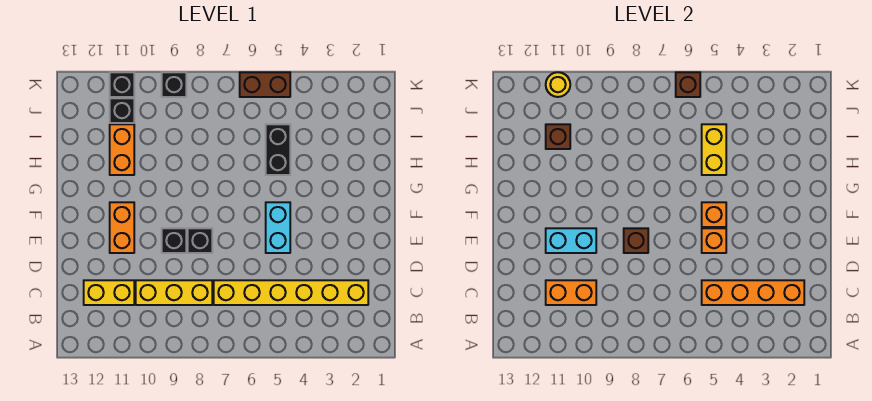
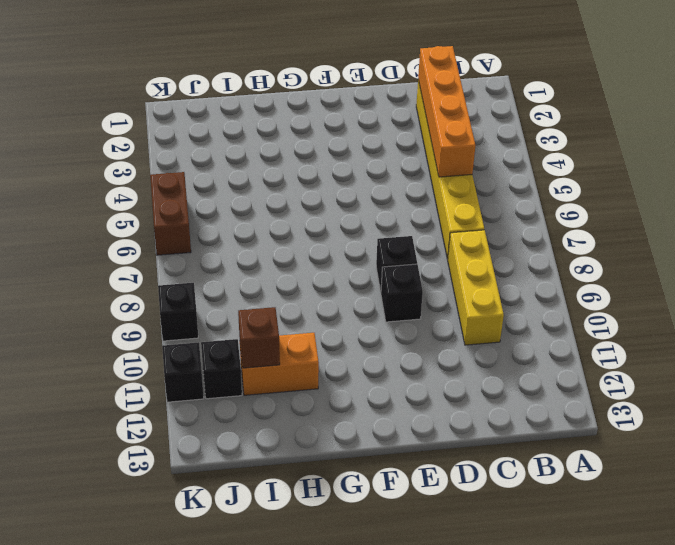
none -> yellow brick C11:C12 level 1
none -> cyan brick E5:F5 level 1
none -> orange brick E11:F11 level 1

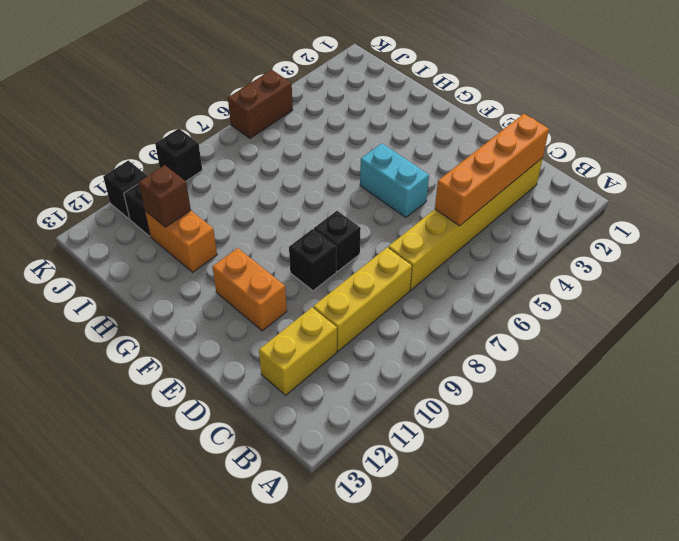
none -> black brick H5:I5 level 1
none -> orange brick C10:C11 level 2
none -> orange brick E5 level 2

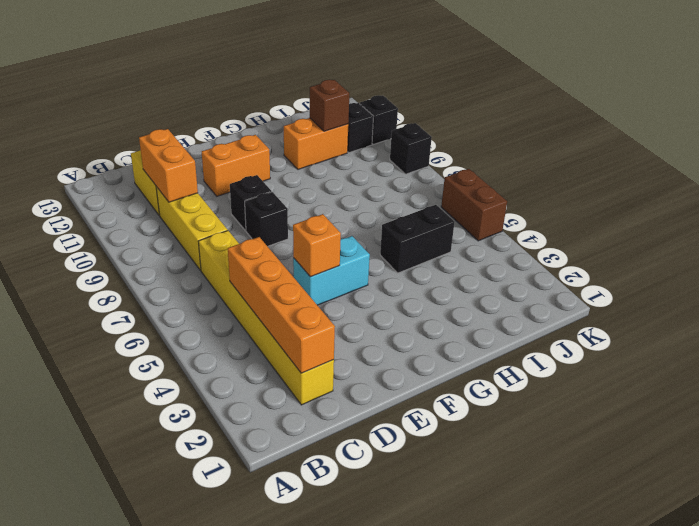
none -> brown brick E8 level 2
none -> cyan brick E10:E11 level 2
none -> orange brick F5 level 2

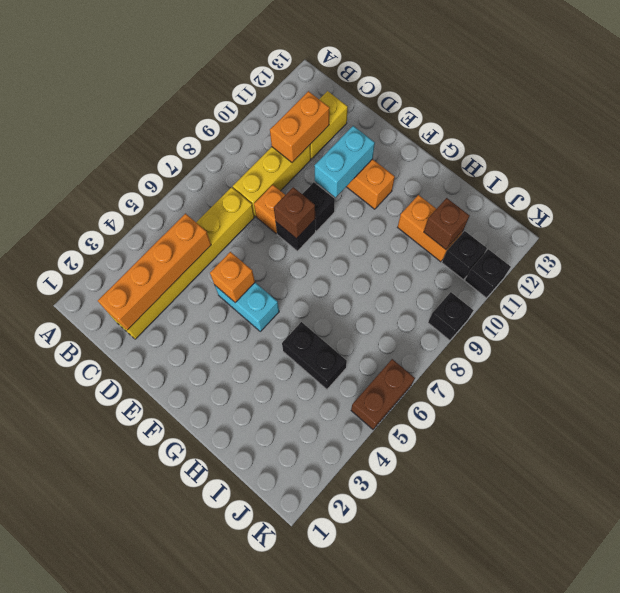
orange brick D8 level 1 -> orange brick F5 level 2
none -> yellow brick H5:I5 level 2
none -> brown brick K6 level 2
none -> yellow round brick K11 level 2

